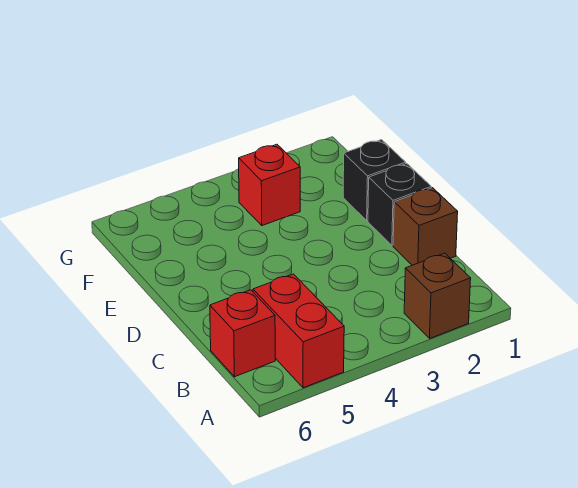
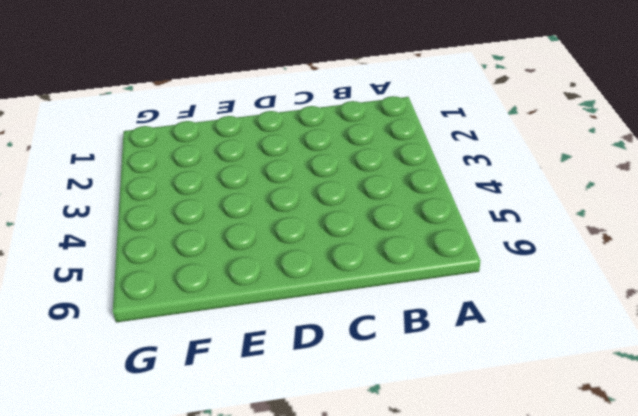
none -> brown brick A2 level 1
none -> red brick A5:B5 level 1

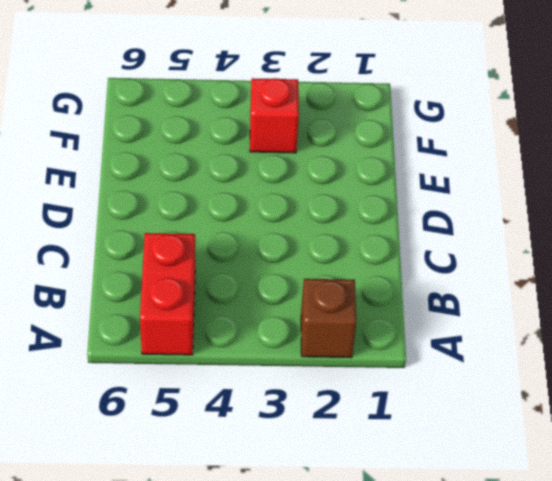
none -> red brick B6 level 1
none -> brown brick C1 level 1

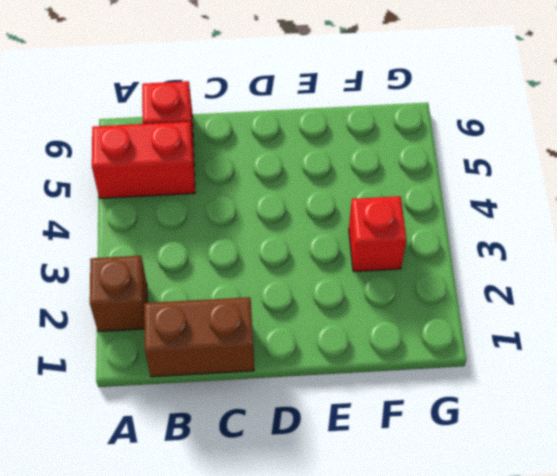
brown brick B1:C1 level 1 -> brown brick C1 level 1
none -> black brick D1 level 1
none -> black brick E1 level 1

